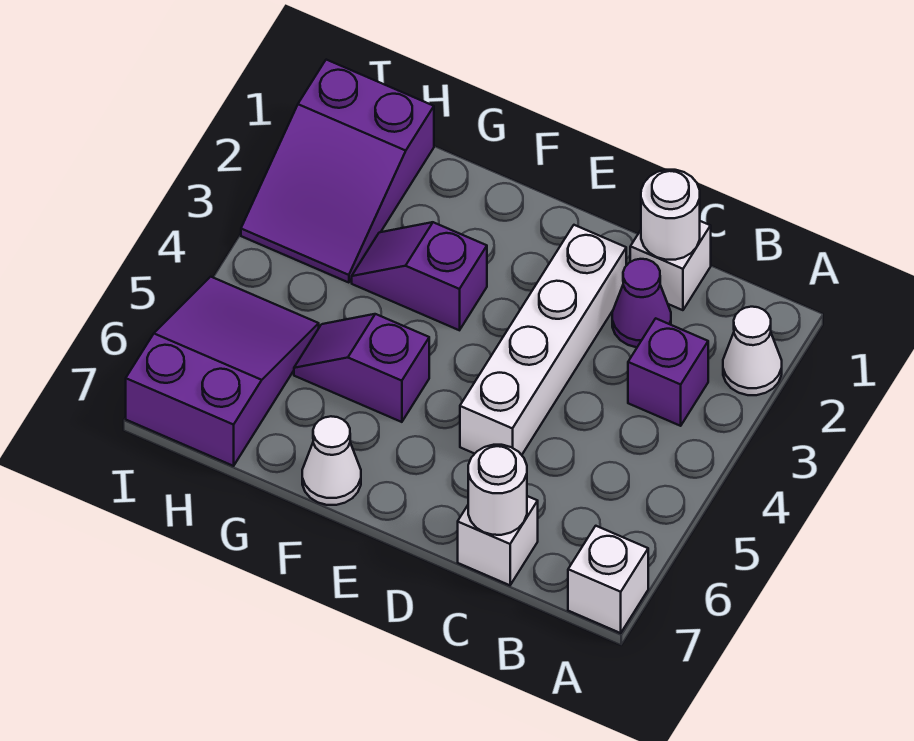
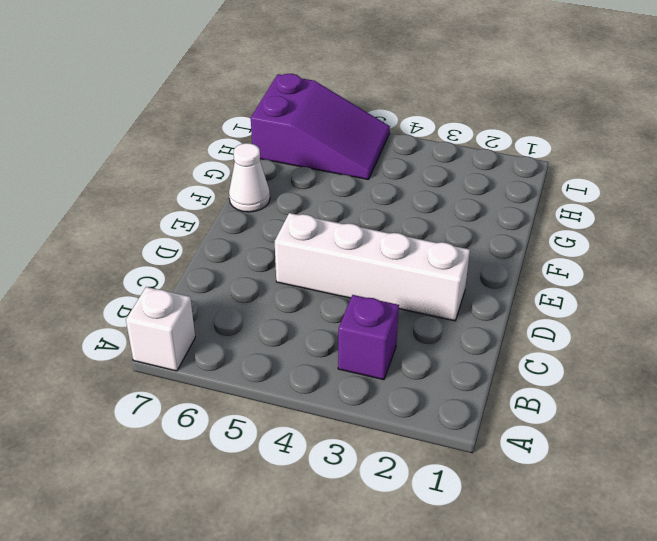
none -> white cone A2 level 1
none -> white brick C1 level 1
none -> purple cone C2 level 1

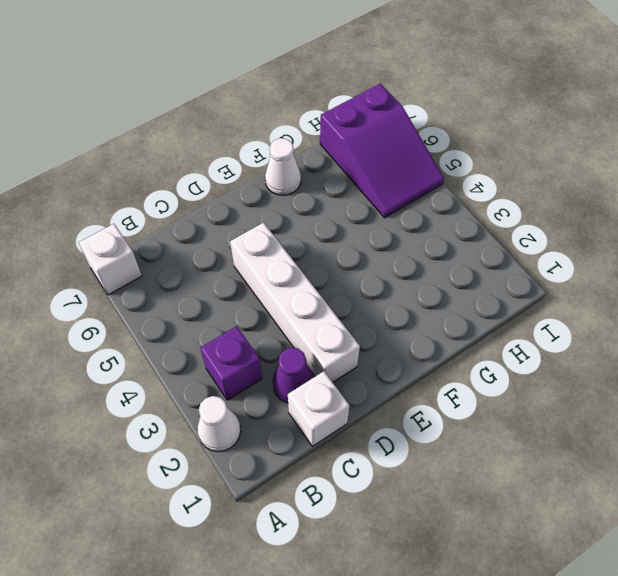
none -> white brick C7 level 1
none -> purple slope F3:G3 level 1 top F
none -> purple slope F5:G5 level 1 top F

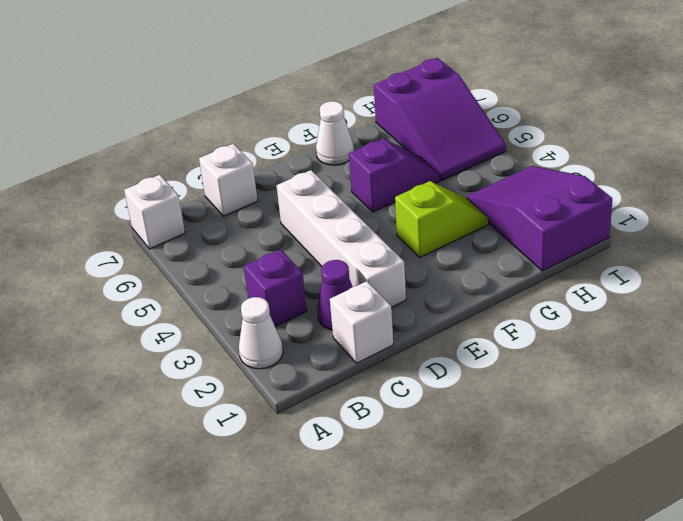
lime slope F3:G3 level 1 top F -> purple slope F3:G3 level 1 top F
none -> white round brick C1 level 2
none -> white round brick C7 level 2

